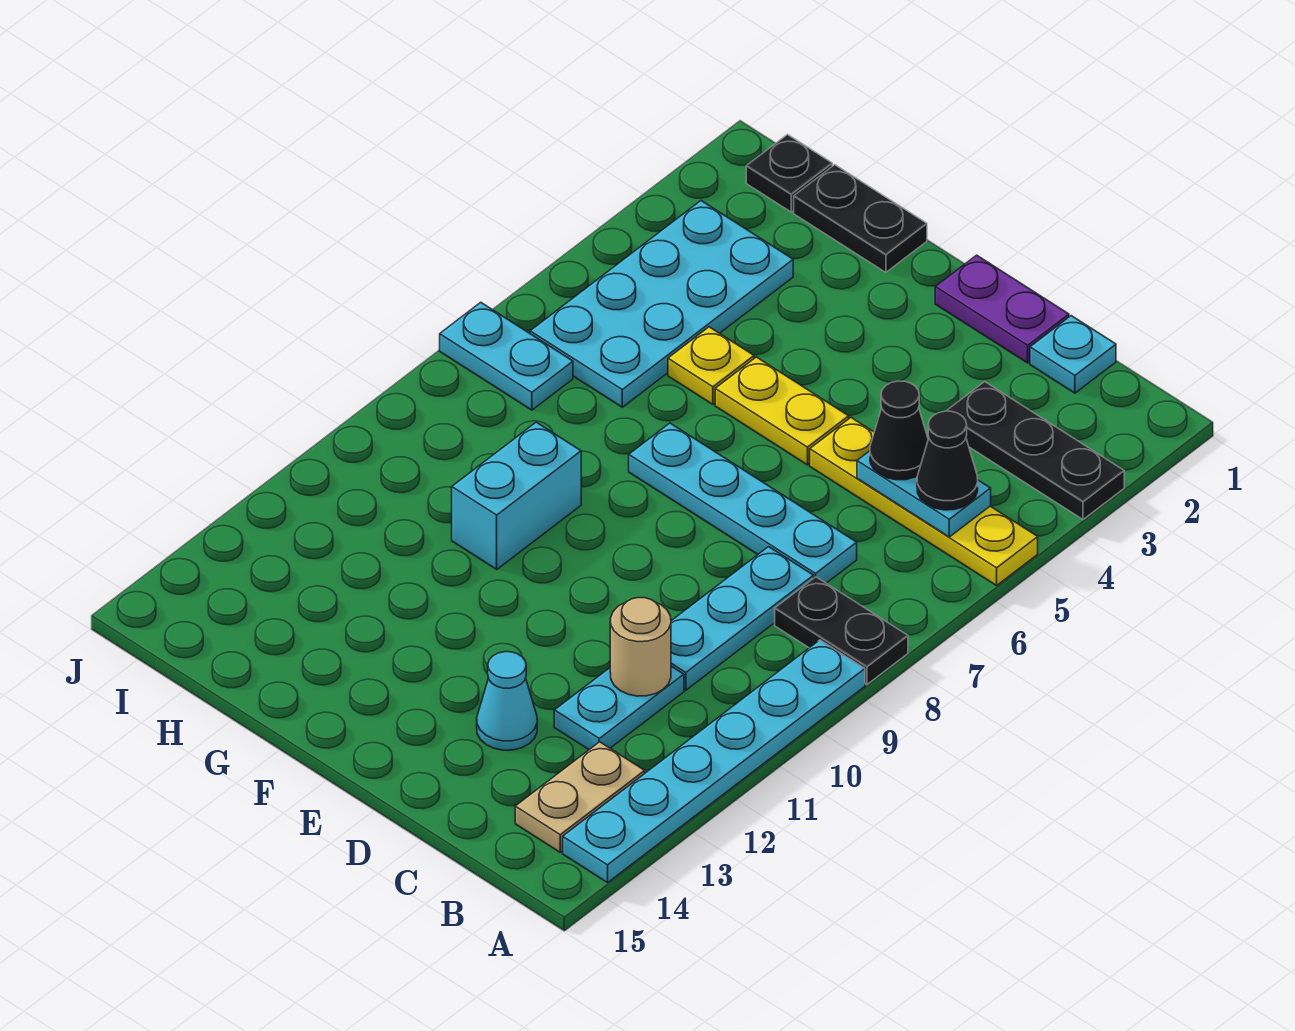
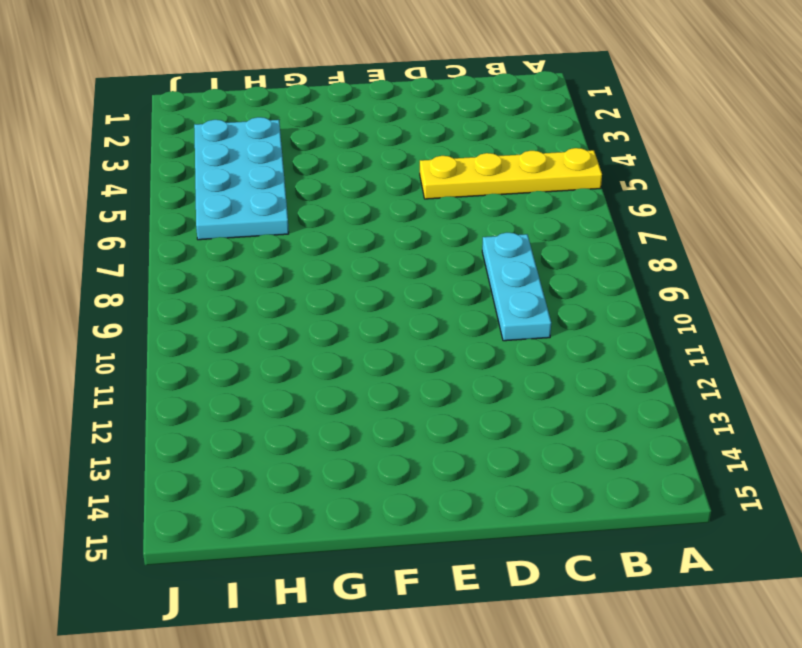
none -> black plate A3:C3 level 1
none -> black plate A8:B8 level 1
none -> cyan plate A9:A14 level 1

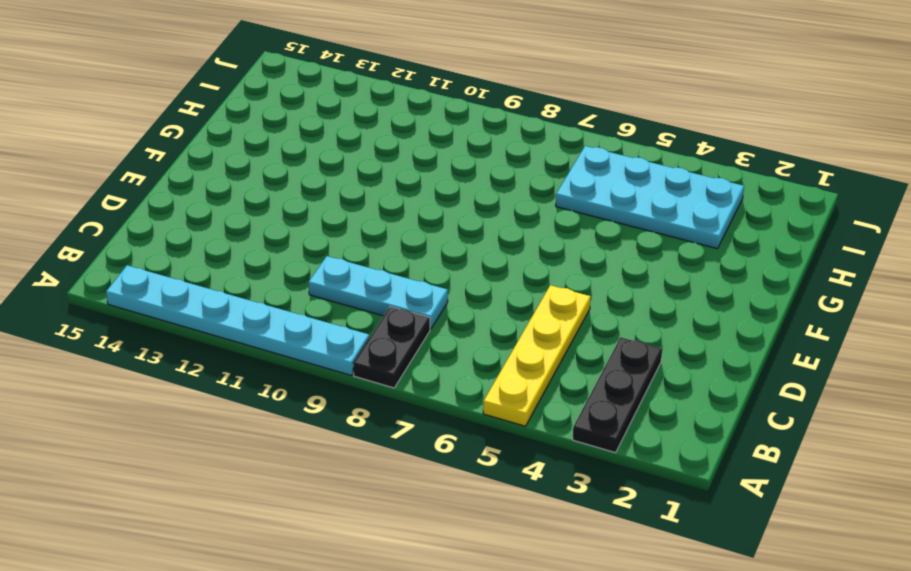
none -> tan plate B13:B14 level 1
none -> cyan plate C1 level 1
none -> cyan plate C7:F7 level 1

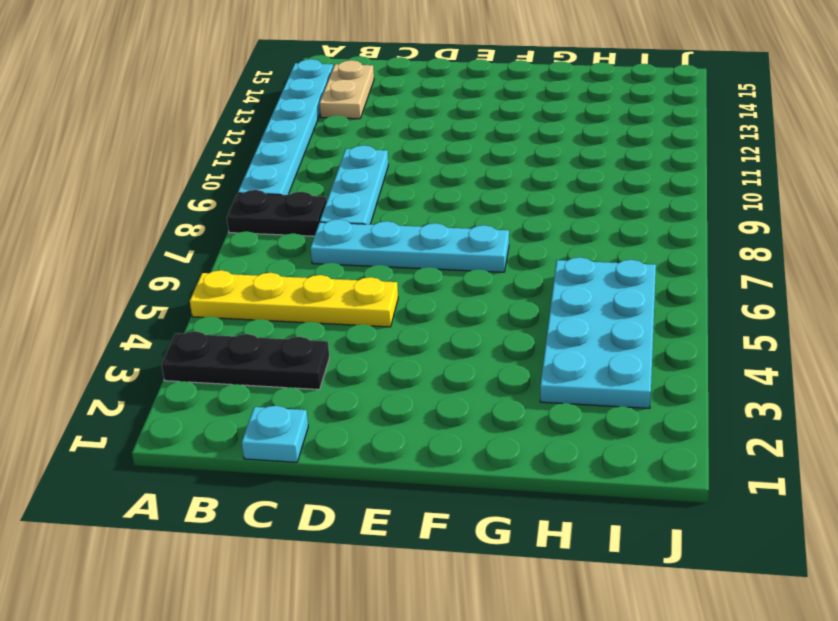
none -> cyan plate C11:C12 level 1
none -> purple plate D1:E1 level 1
none -> cyan cone D13 level 1

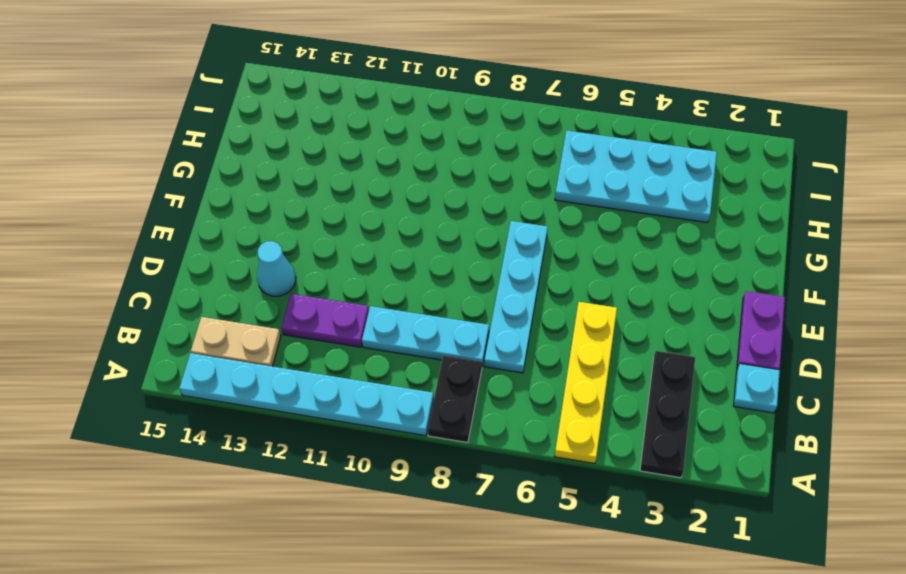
purple plate C11:C12 level 1 -> cyan plate C11:C12 level 1
none -> yellow plate E5:F5 level 1
none -> black plate G1:H1 level 1
none -> yellow plate G5 level 1

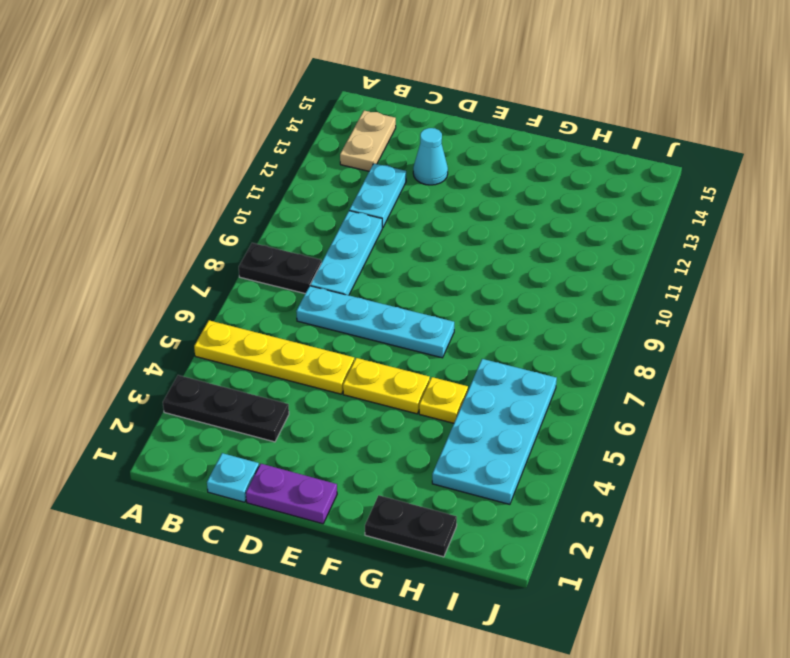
none -> cyan plate A9:A14 level 1
none -> cyan brick G9:G10 level 1
none -> black plate I1 level 1

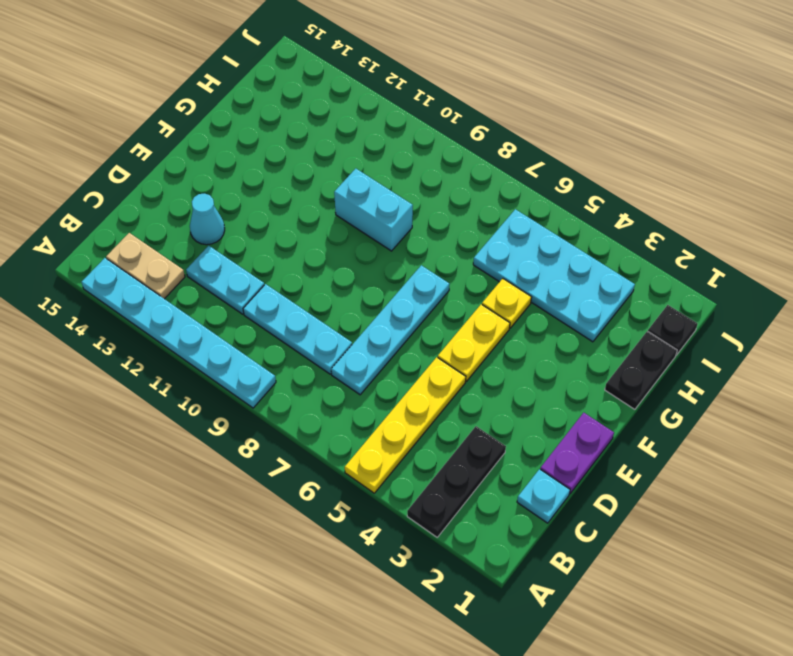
none -> black plate A8:B8 level 1
none -> cyan plate I7:J7 level 1
none -> cyan plate B5:C5 level 2

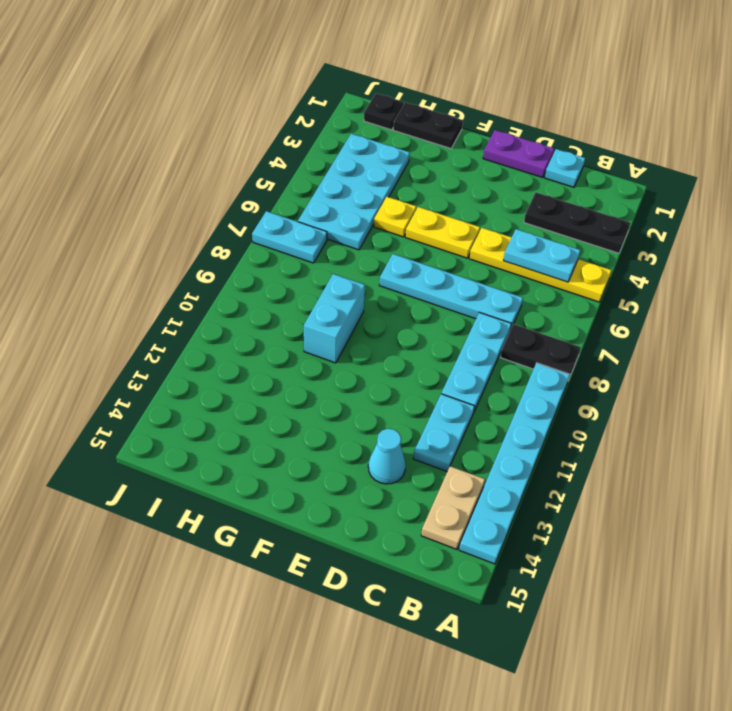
none -> tan round brick C11 level 2
none -> black cone B5 level 3
none -> black cone C5 level 3

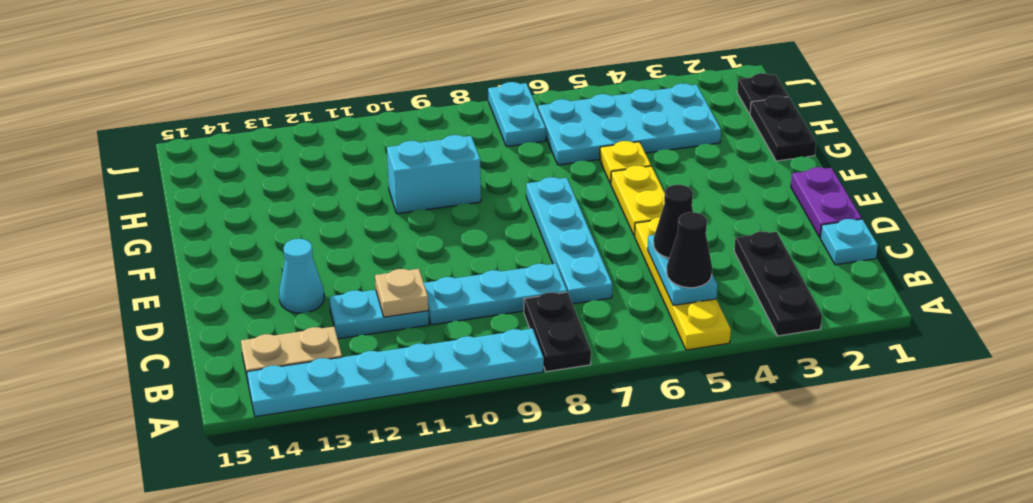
tan plate C11 level 2 -> tan round brick C11 level 2

